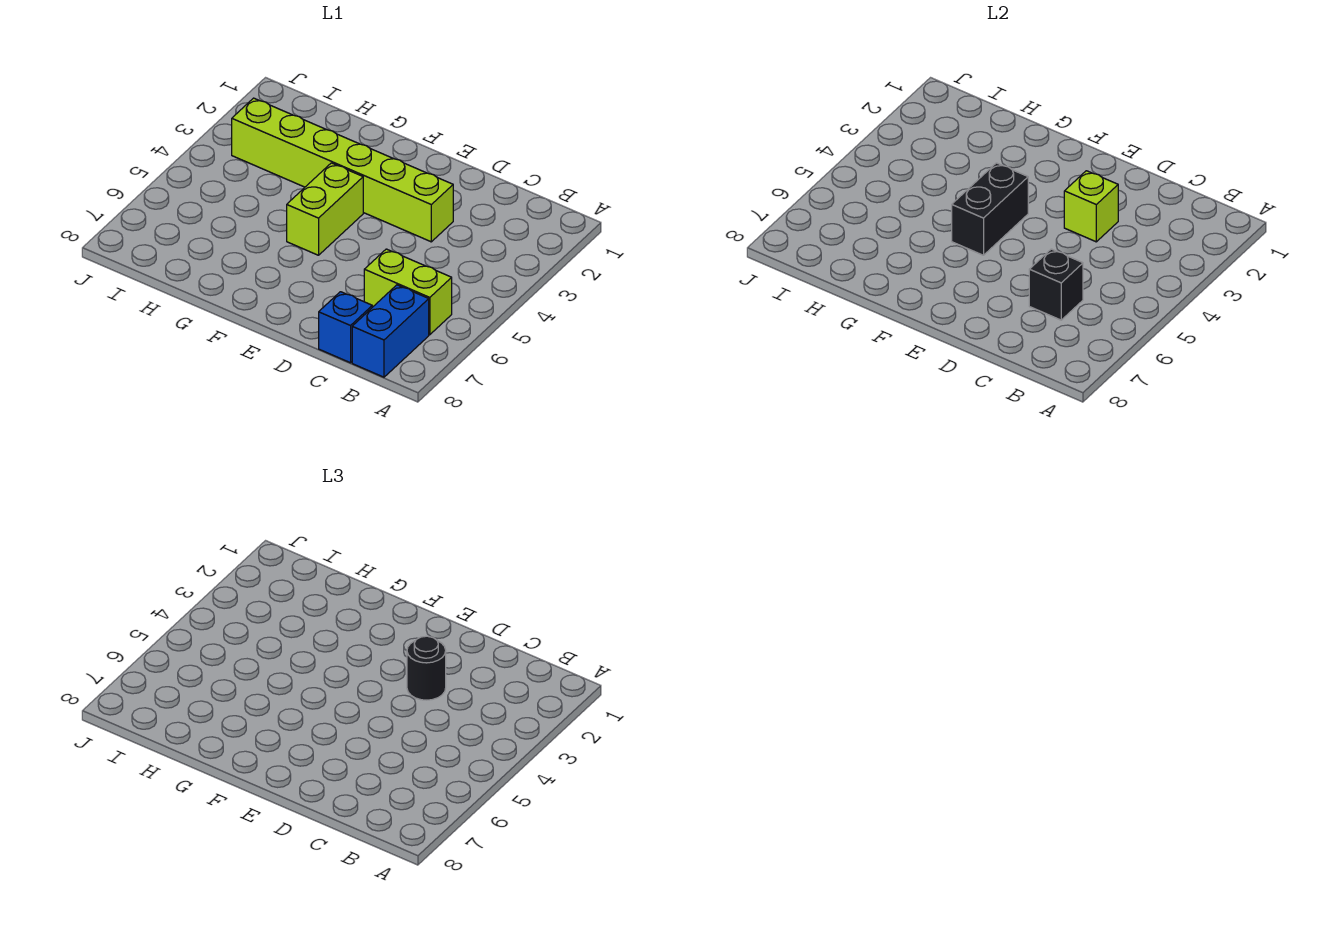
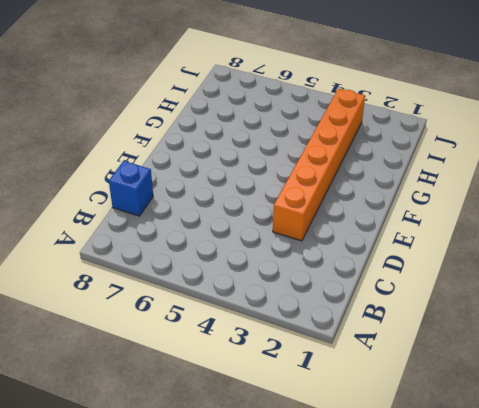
orange brick D3:I3 level 1 -> lime brick D3:I3 level 1
none -> lime brick B6:C6 level 1
none -> blue brick B7:B8 level 1

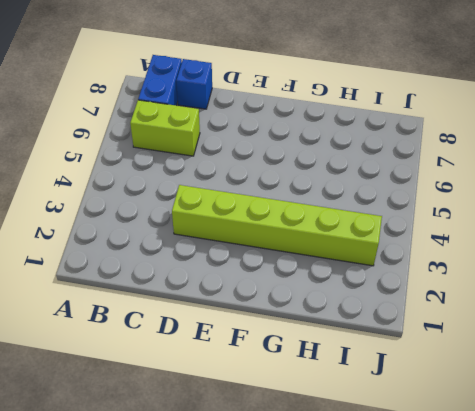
none -> lime brick F4:F5 level 1
none -> black brick C6 level 2

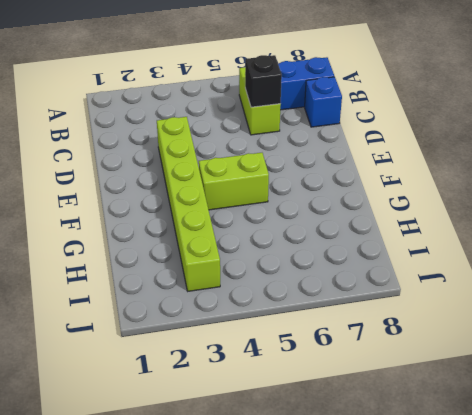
none -> lime brick D3 level 2
none -> black brick F4:F5 level 2

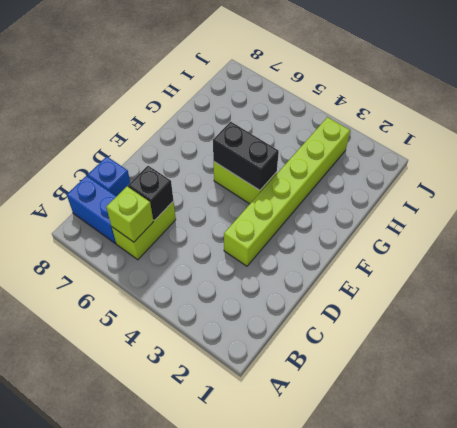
lime brick B6 level 2 -> lime brick D3 level 2
none -> black round brick D3 level 3

